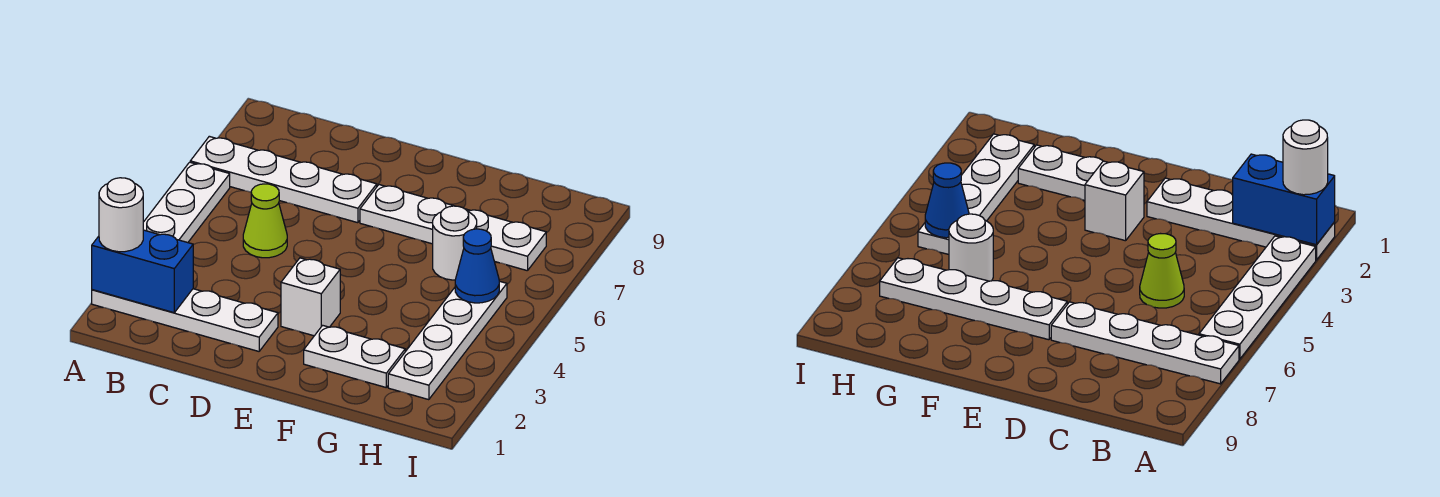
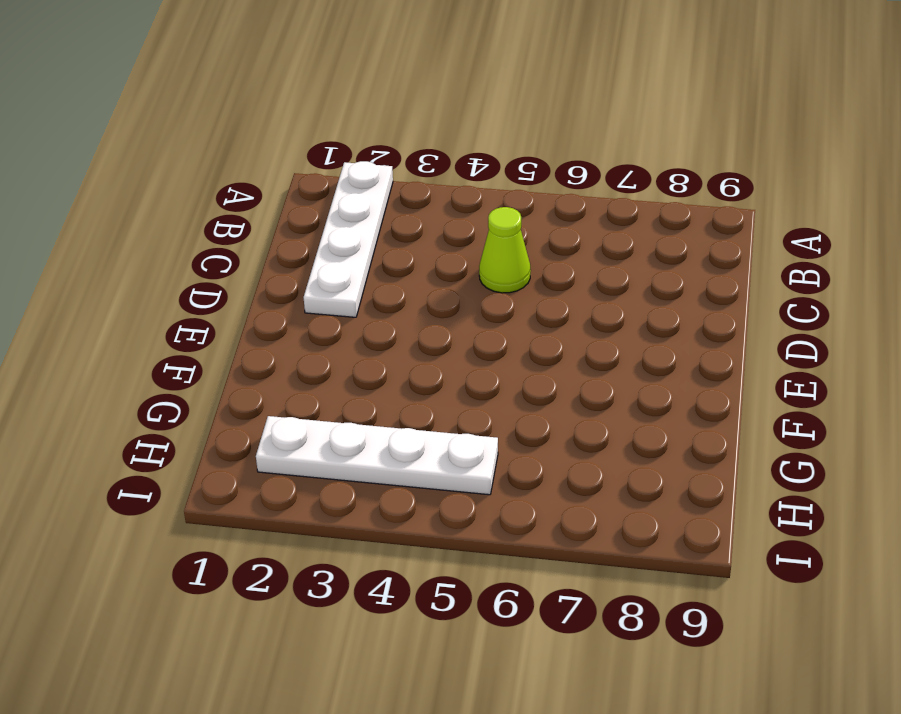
none -> white plate A3:A6 level 1
none -> white plate A7:D7 level 1
none -> white brick E3 level 1

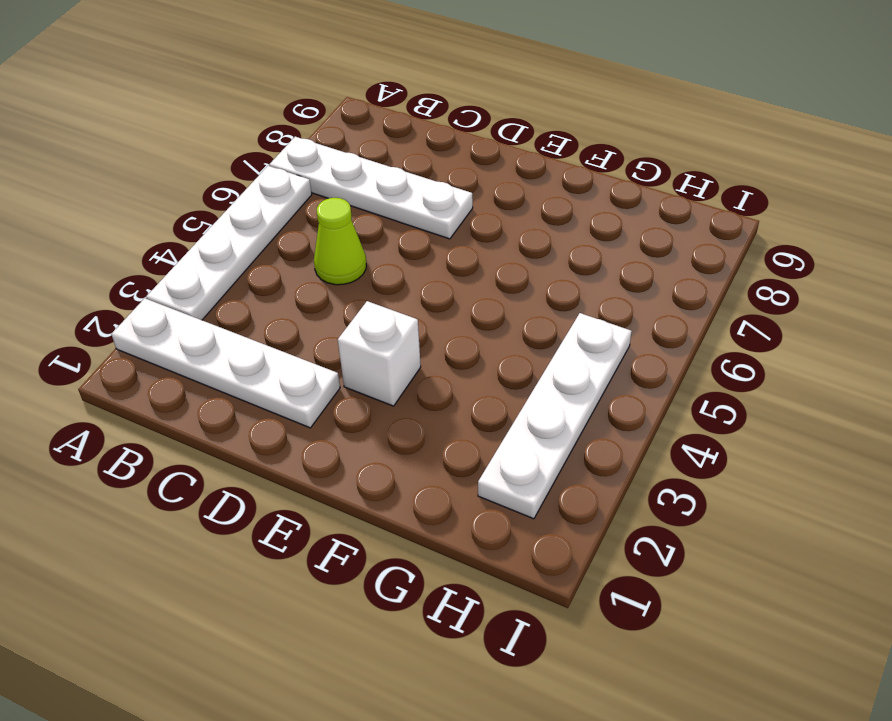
none -> white plate E7:H7 level 1
none -> white plate F2:G2 level 1
none -> white round brick G6 level 1

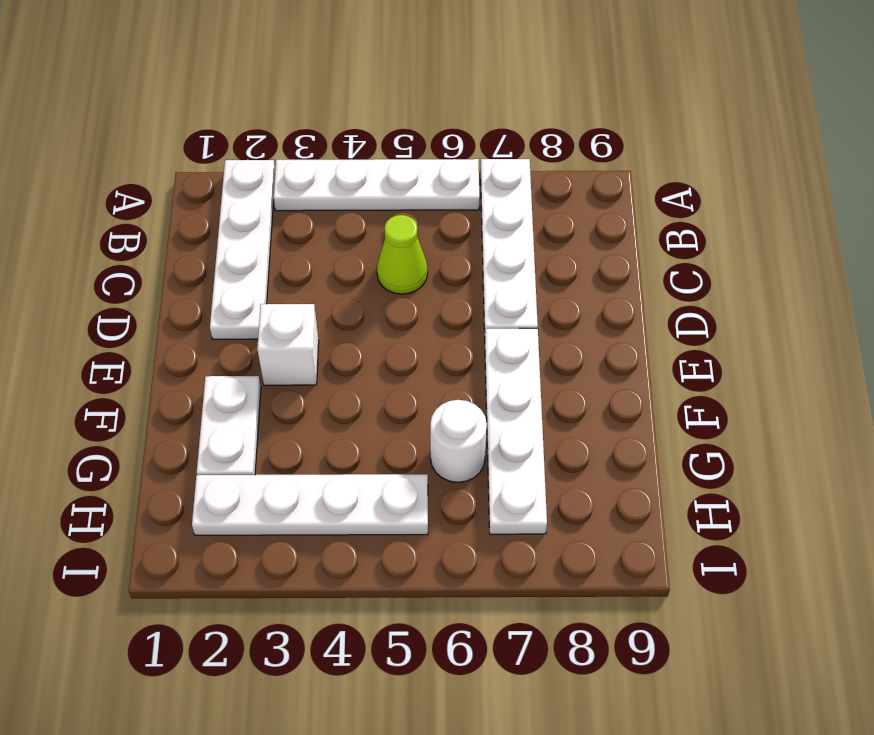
none -> blue brick A2:B2 level 2
none -> blue cone H5 level 2
none -> white round brick A2 level 3

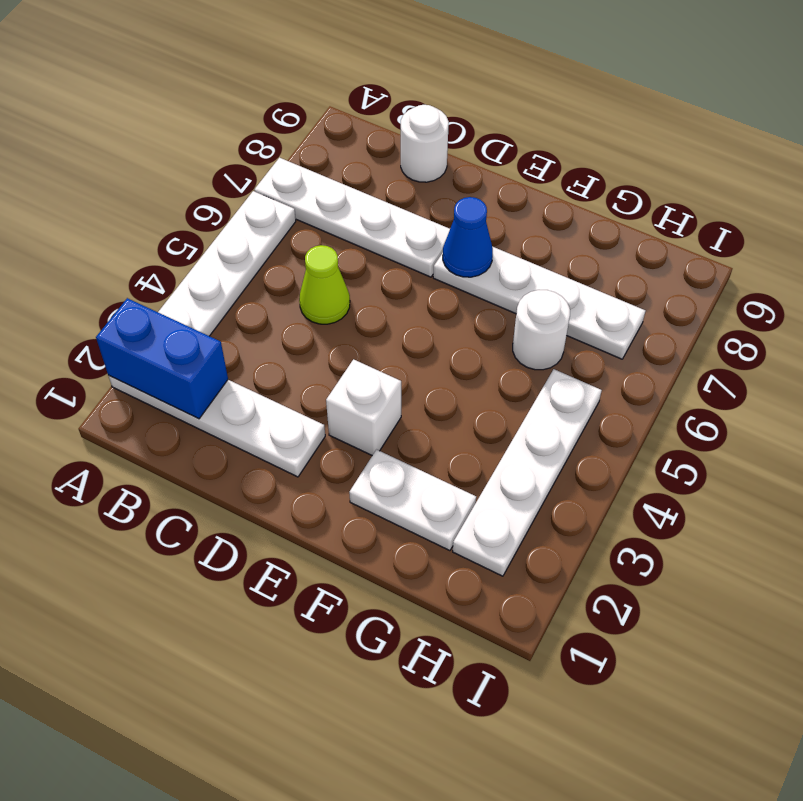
white round brick C9 level 1 -> white round brick A2 level 3
blue cone E7 level 2 -> blue cone H5 level 2

